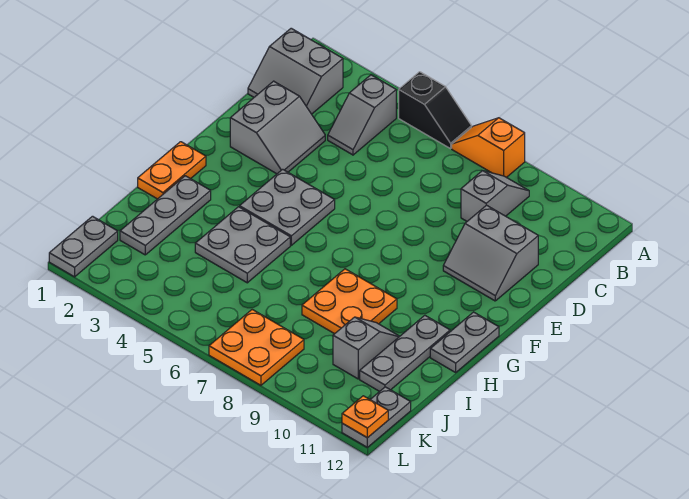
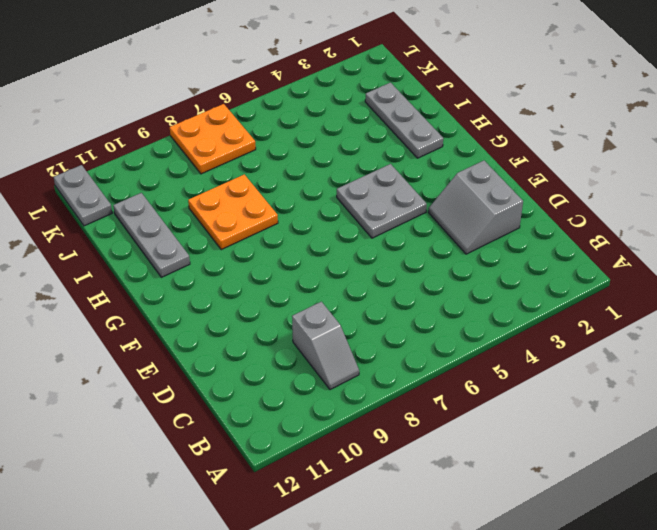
none -> black slope A5:A6 level 1 top 5
none -> orange slope A7:A8 level 1 top 8
none -> grey slope B1:C2 level 1 top B

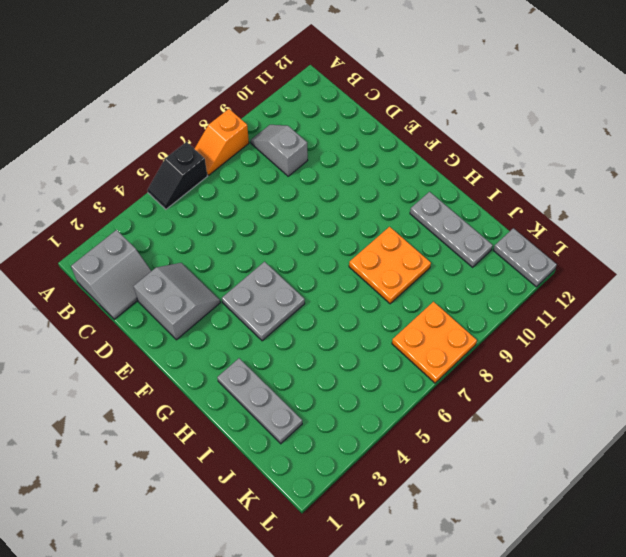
black slope A5:A6 level 1 top 6 -> black slope A5:A6 level 1 top 5
none -> grey slope B4:C4 level 1 top B
none -> grey slope D10:E11 level 1 top D
none -> orange plate G1:H1 level 1

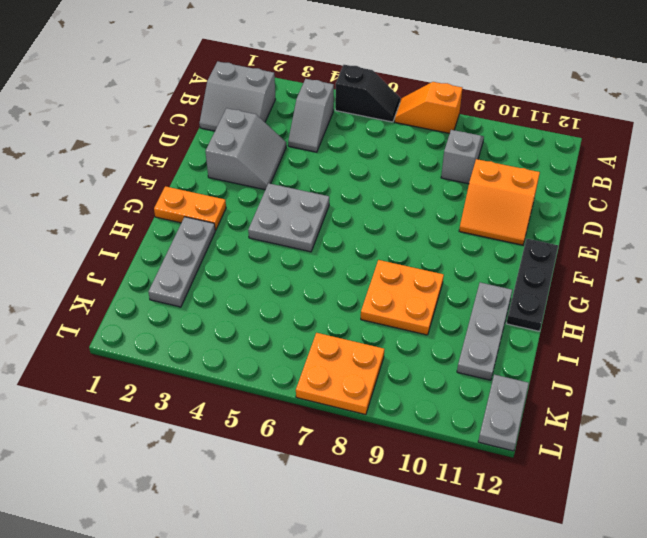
orange slope D10:E11 level 1 top D -> grey slope D10:E11 level 1 top D
black plate F12:H12 level 1 -> grey plate G12:H12 level 1
orange plate G1:G2 level 1 -> orange plate G1:H1 level 1
none -> grey plate H4:I5 level 1
none -> grey slope I10:J10 level 1 top J
none -> grey plate K1:L1 level 1

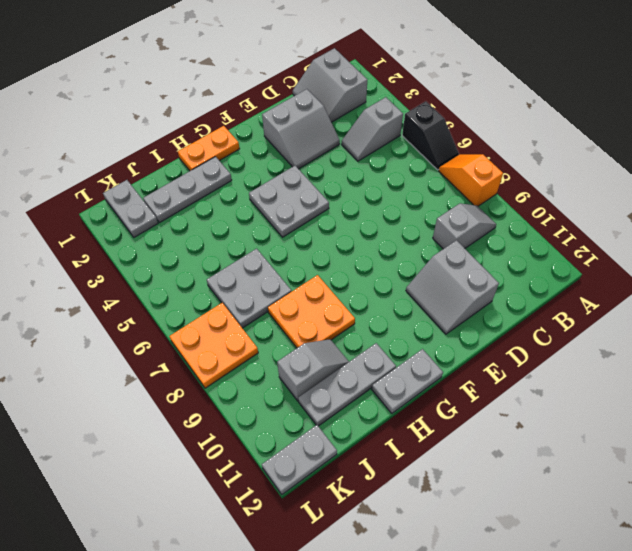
grey plate I6:J7 level 1 -> grey plate H4:I5 level 1
grey plate K1:K2 level 1 -> grey plate K1:L1 level 1
none -> orange plate L12 level 2

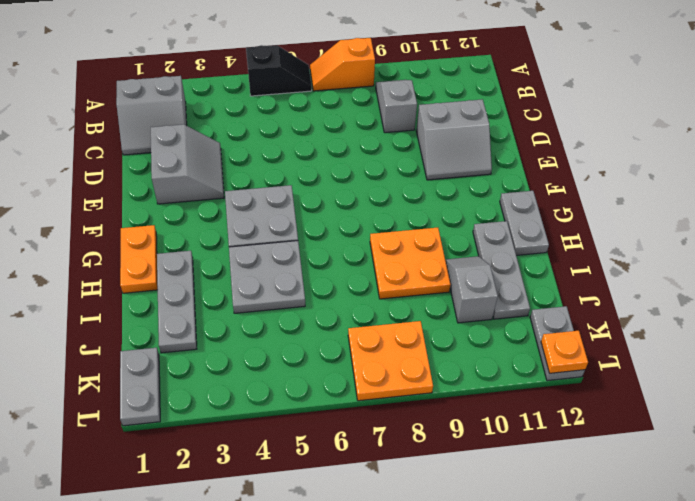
none -> grey slope B4:C4 level 1 top B

